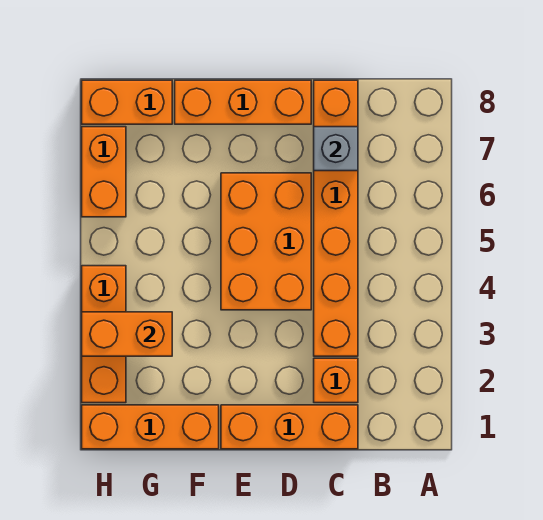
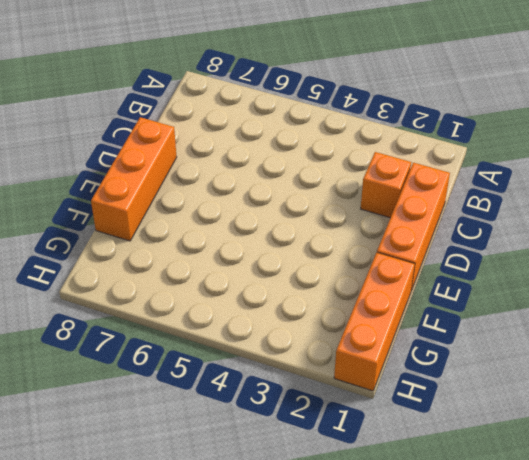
none -> orange brick C3:C8 level 1
none -> orange brick D4:E6 level 1

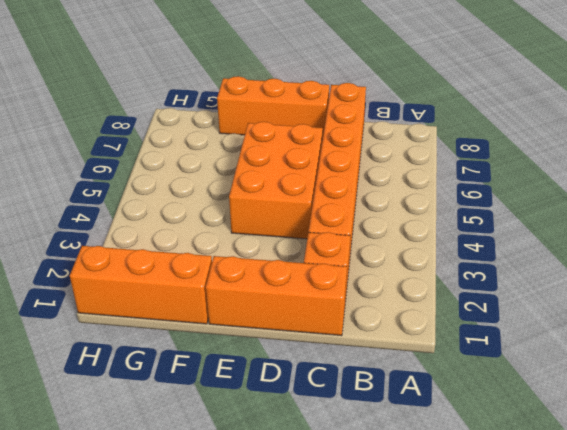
none -> orange brick G8:H8 level 1
none -> orange brick H2:H4 level 1

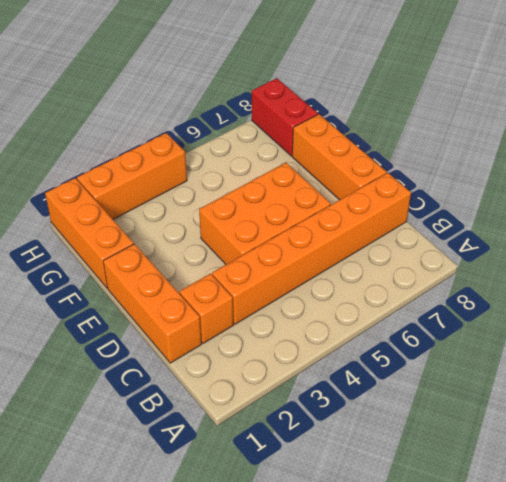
red brick G8:H8 level 1 -> orange brick G8:H8 level 1
none -> orange brick H6:H7 level 1
none -> grey brick C7 level 2

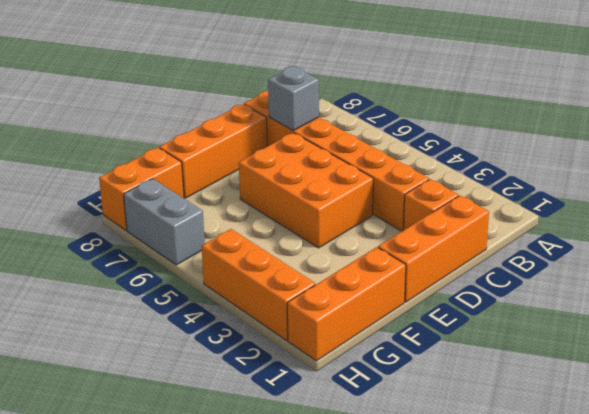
grey brick H6:H7 level 1 -> orange brick H6:H7 level 1
none -> orange brick G3:H3 level 2

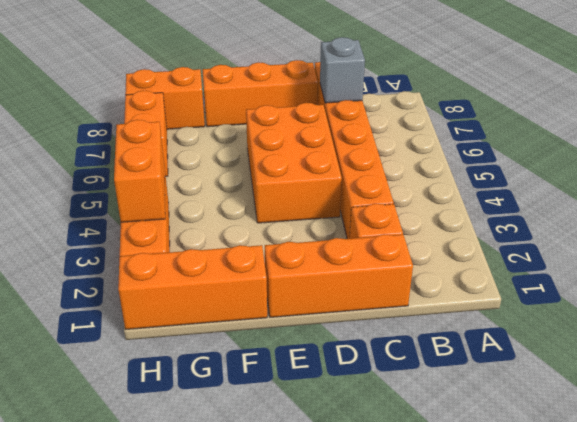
orange brick H3:H4 level 2 -> orange brick G3:H3 level 2

